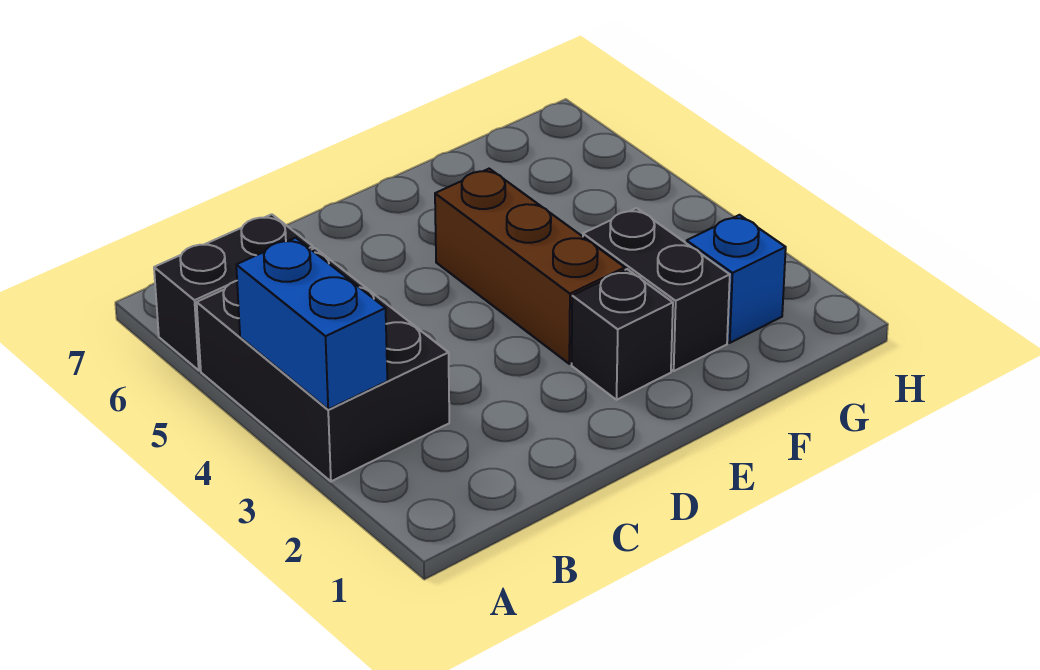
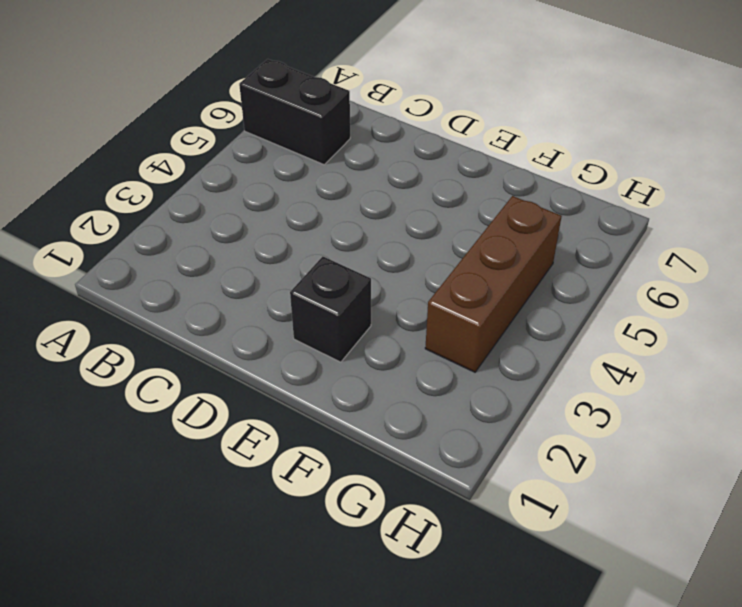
brown brick G3:G5 level 1 -> brown brick E3:E5 level 1
none -> black brick A3:B5 level 1
none -> black brick F2:F3 level 1

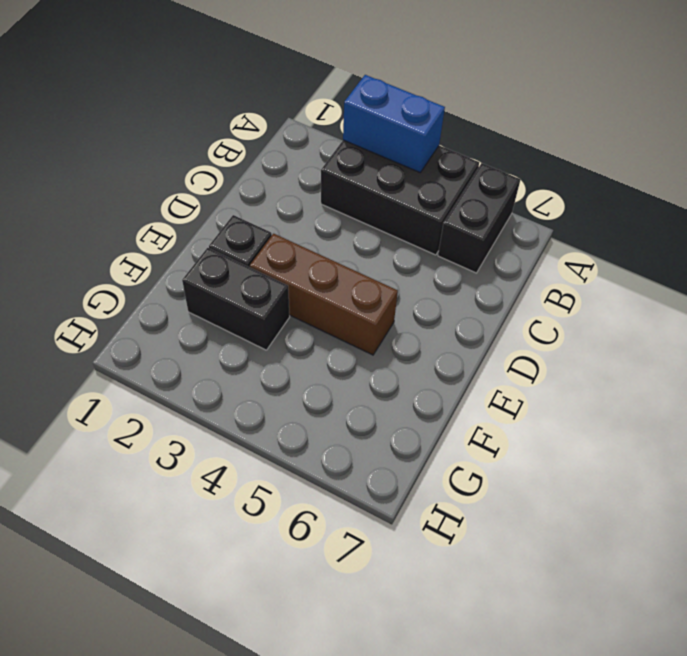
none -> blue brick G2 level 1

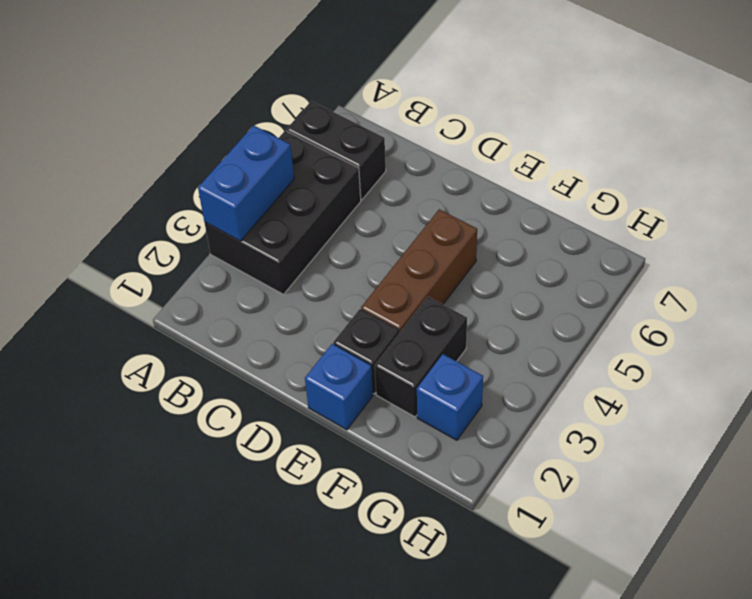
blue brick E1 level 1 -> none

